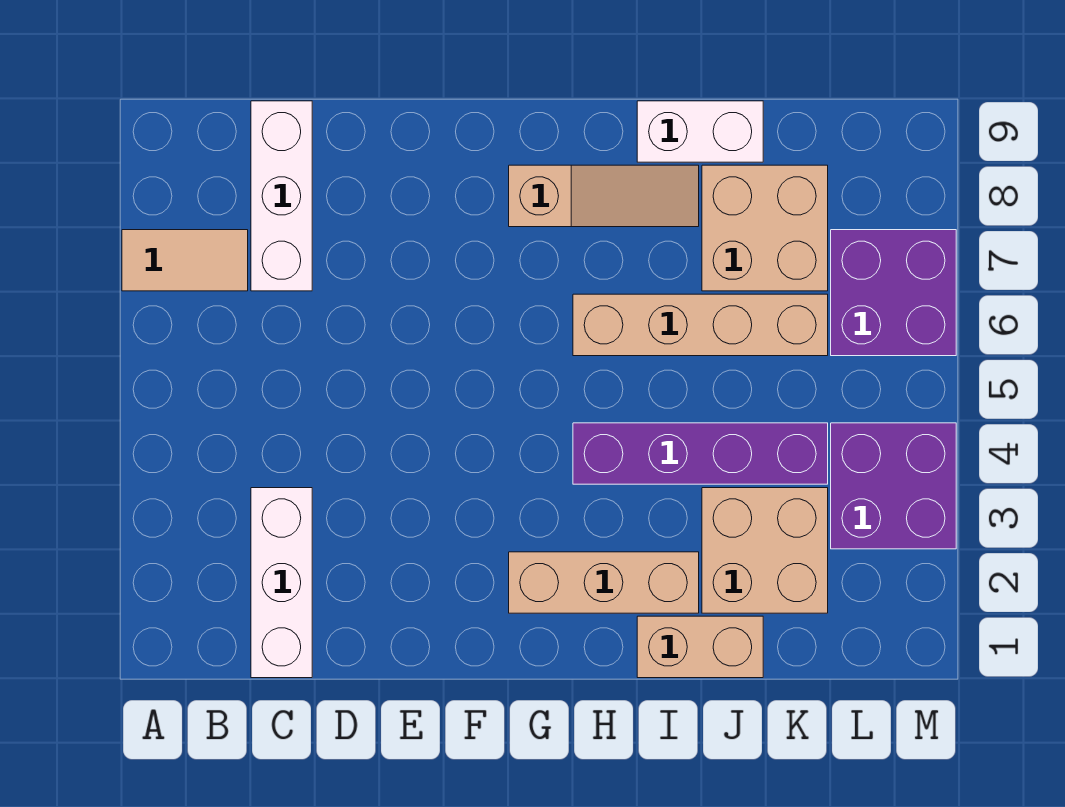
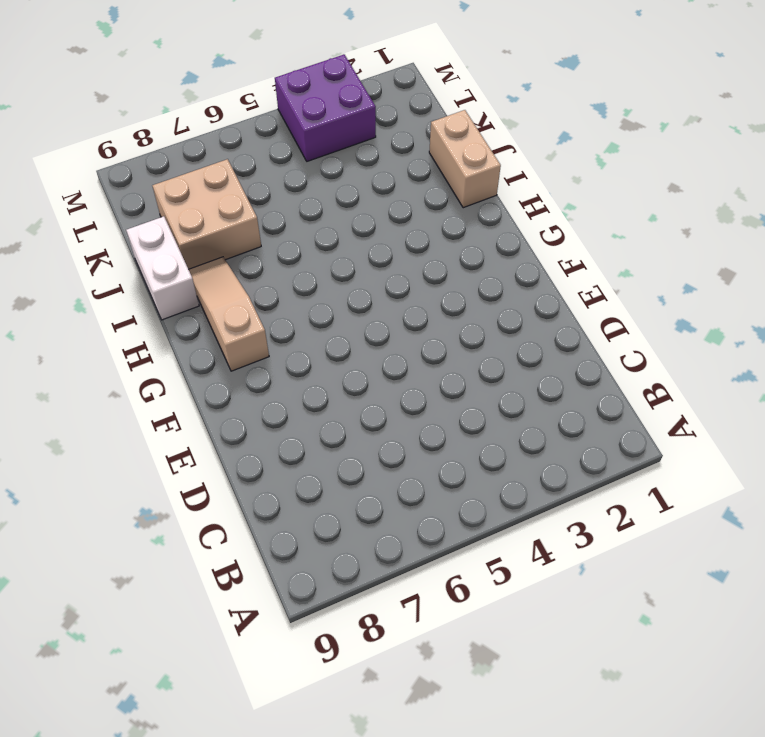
none -> tan tile A7:B7 level 1
none -> white brick C1:C3 level 1
none -> white brick C7:C9 level 1

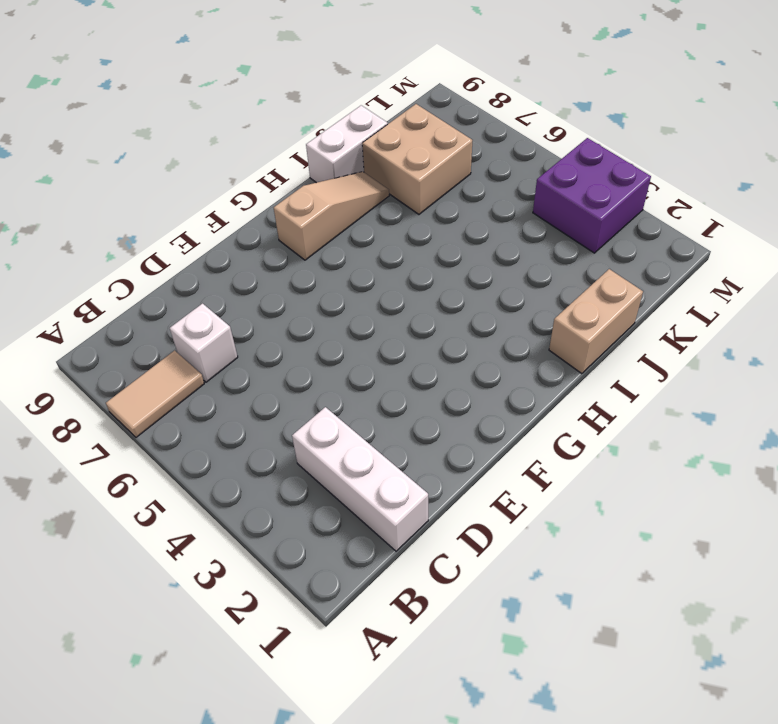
white brick C7 level 1 -> white brick C7:C9 level 1
none -> tan brick G2:I2 level 1
none -> purple brick H4:K4 level 1
none -> tan brick H6:K6 level 1

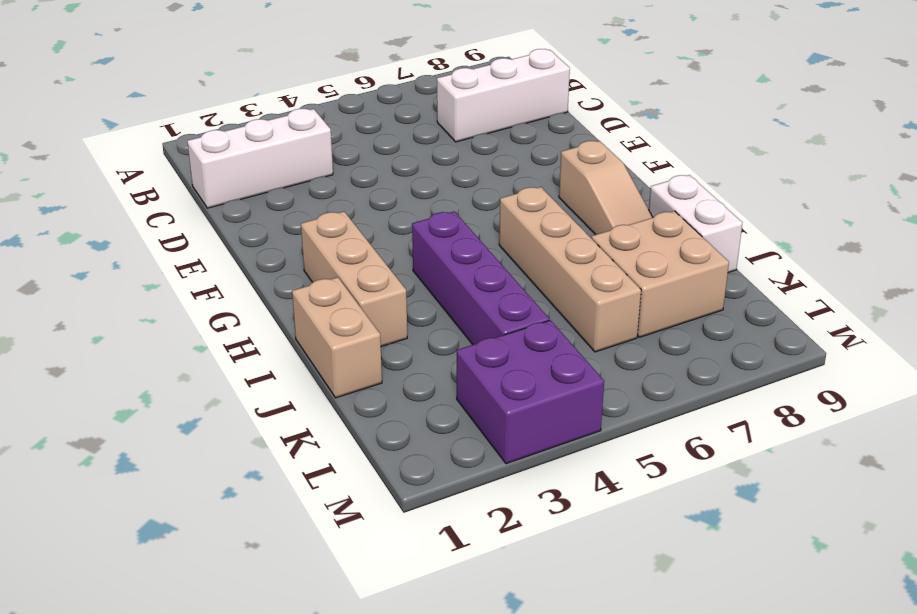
none -> tan tile A7:B7 level 1
none -> tan brick J2:K3 level 1
none -> purple brick L6:M7 level 1

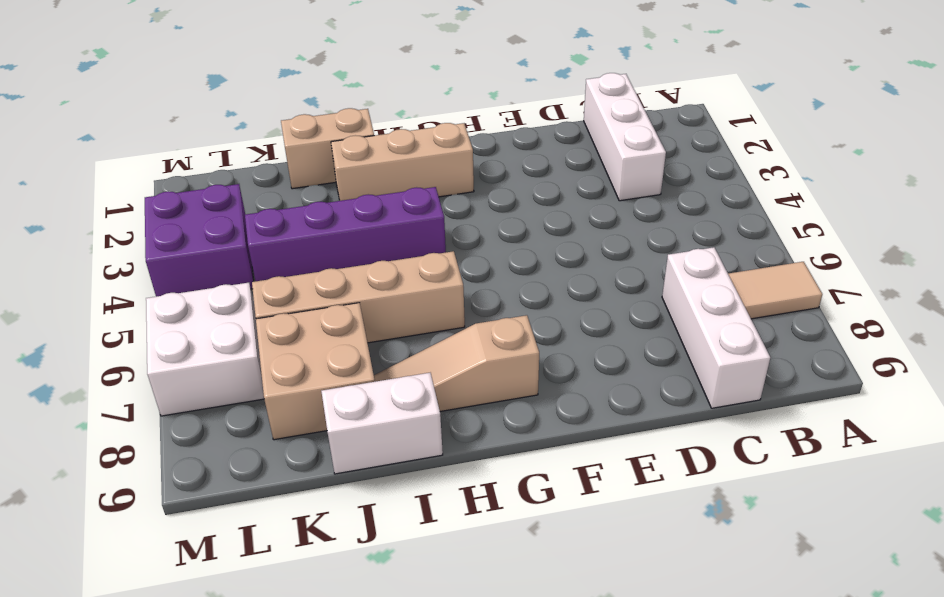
white brick L6:M7 level 1 -> purple brick L6:M7 level 1
none -> tan brick J2:K3 level 1

